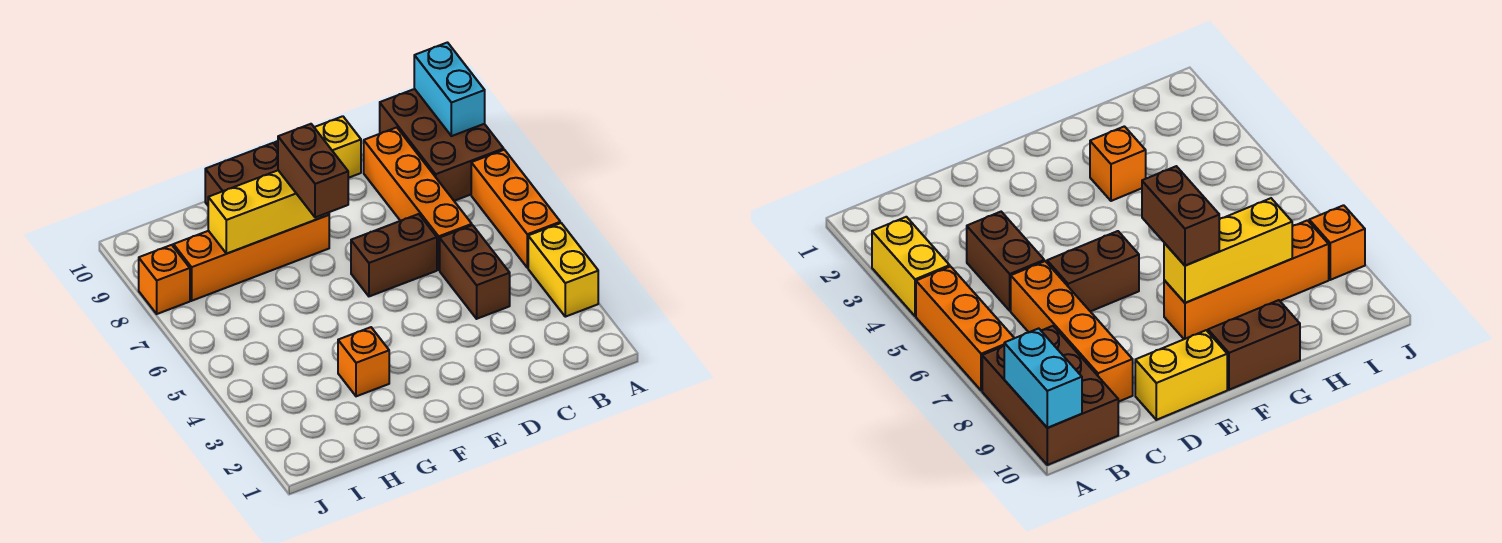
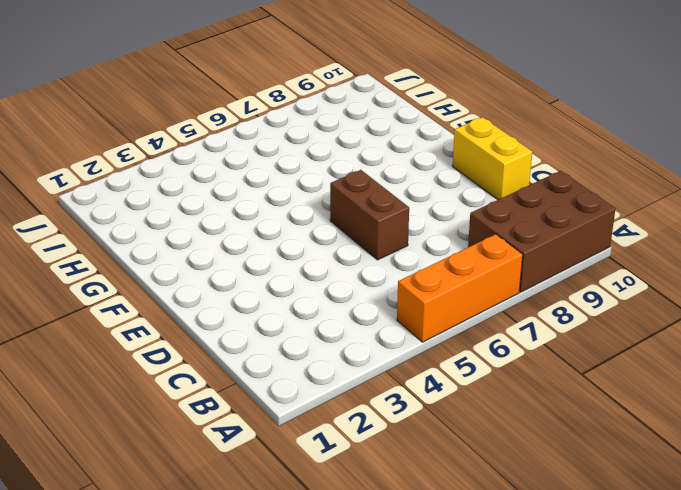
none -> yellow brick A3:A4 level 1
none -> brown brick C4:C5 level 1
none -> orange brick C6:C9 level 1

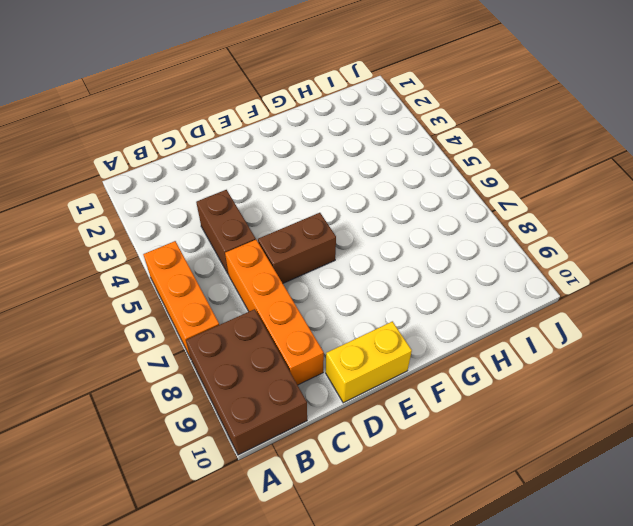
none -> yellow brick A3:A4 level 1
none -> orange brick F8:I8 level 1
none -> brown brick F10:G10 level 1

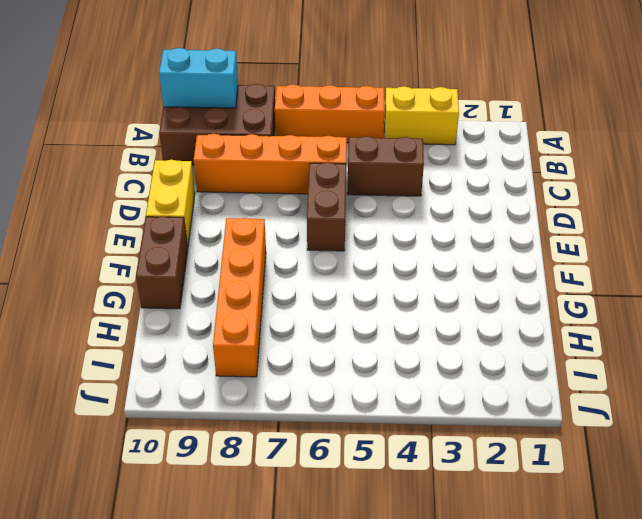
none -> orange brick G3 level 1
none -> orange brick J8 level 1
none -> yellow brick F8:H8 level 2

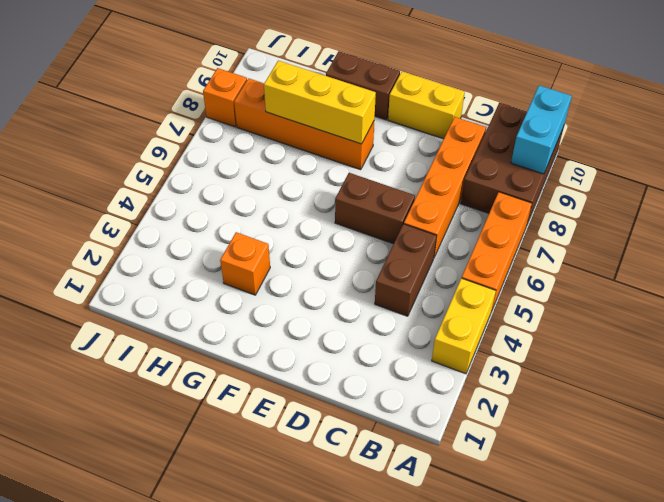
none -> brown brick F7:F8 level 3

